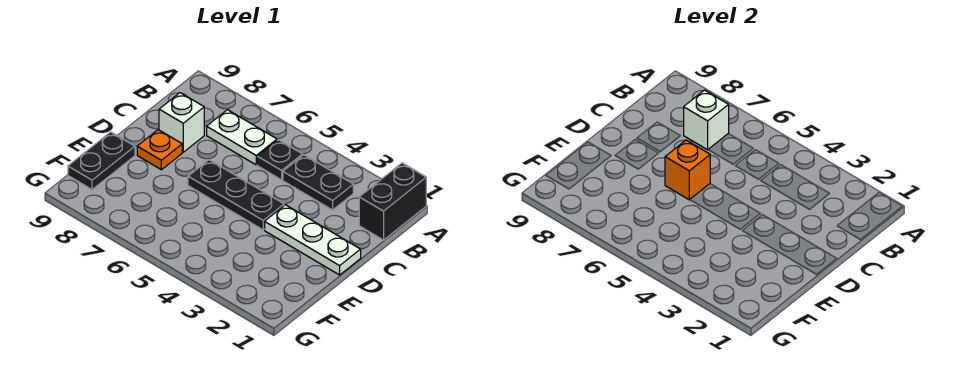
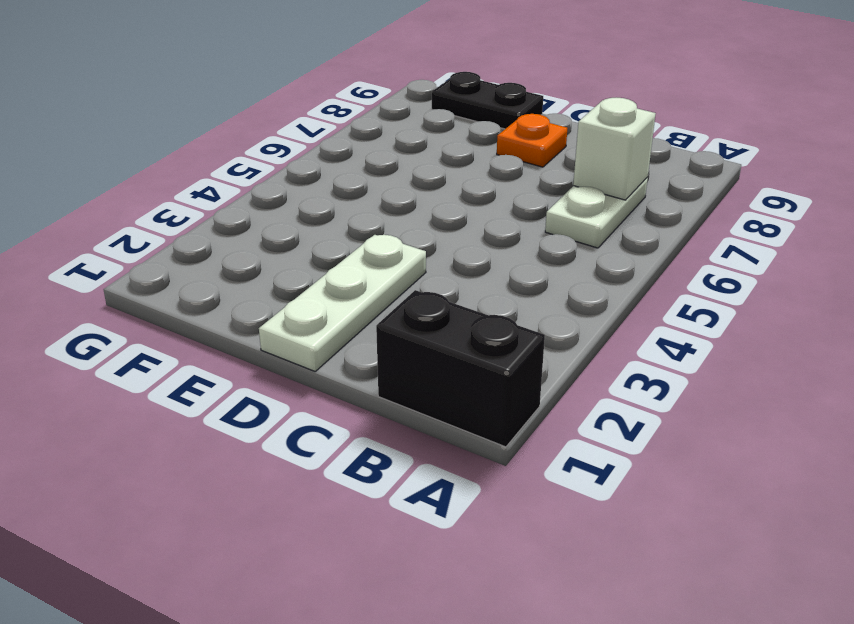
none -> black plate B3:B4 level 1
none -> black plate B5 level 1

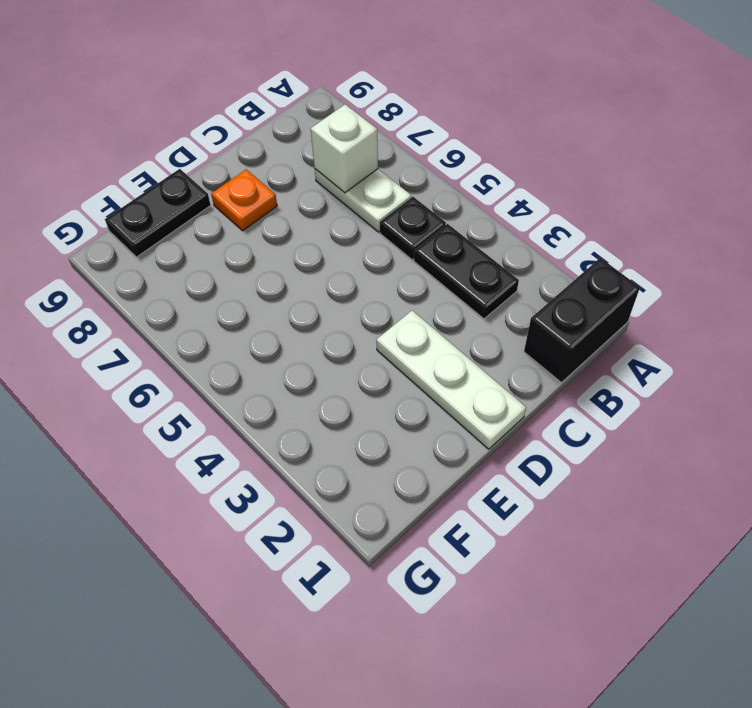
none -> white brick C8 level 1
none -> black plate D4:D6 level 1

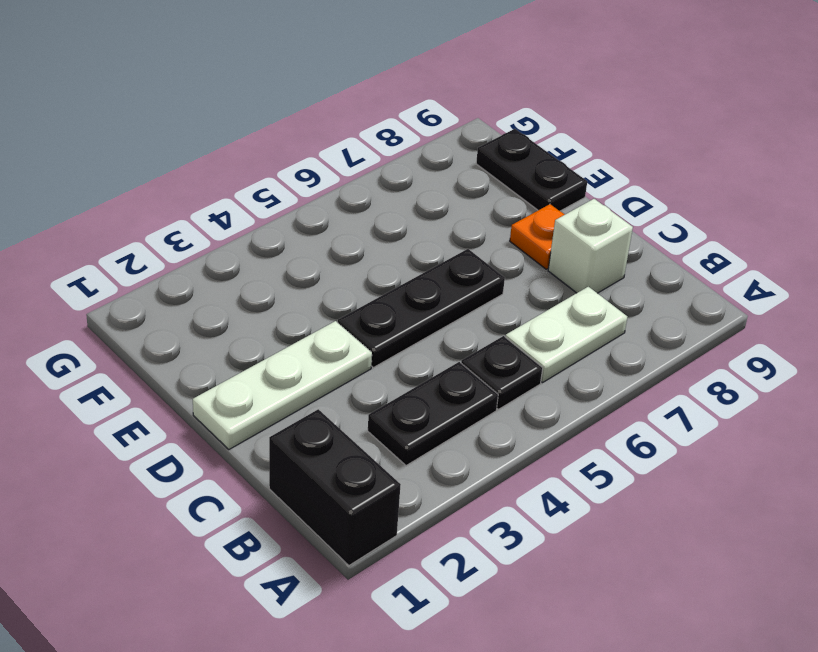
none -> white brick B7 level 2
none -> orange brick D6 level 2

